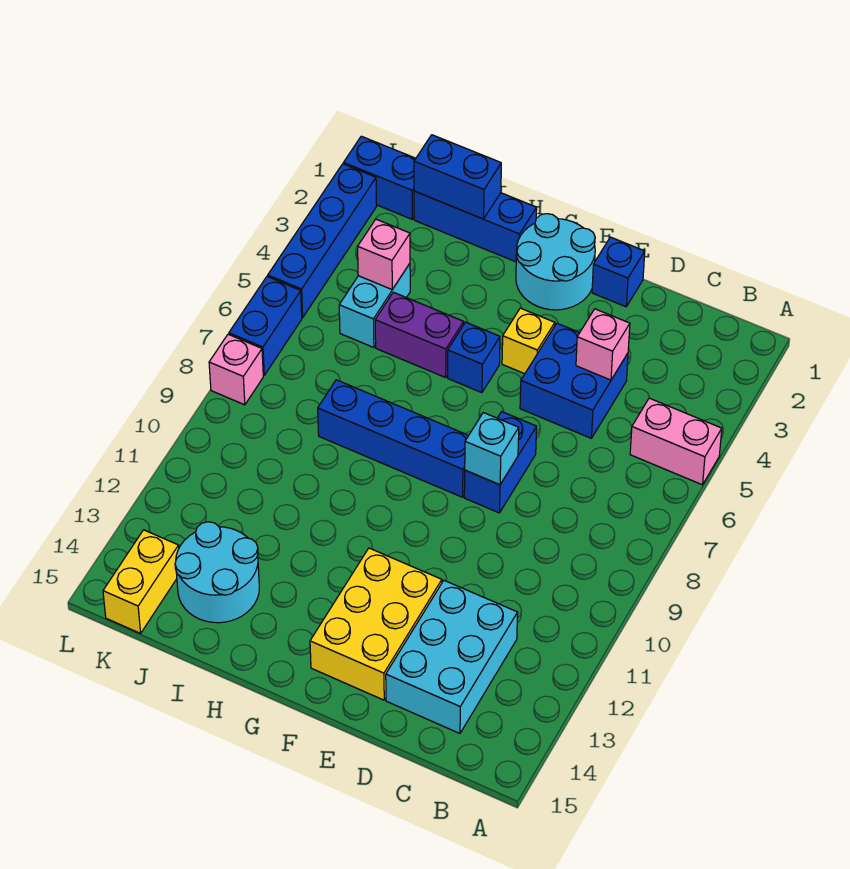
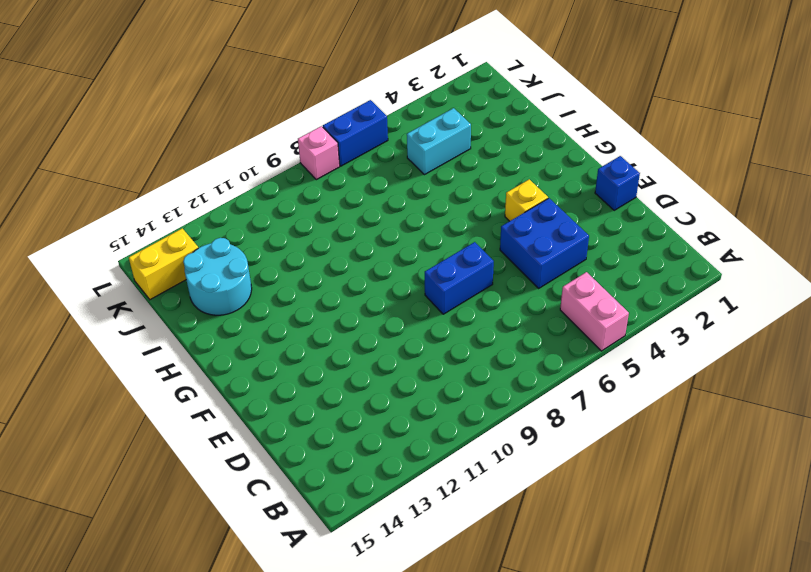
none -> cyan brick C12:D14 level 1
none -> yellow brick E12:F14 level 1
none -> cyan round brick F1:G2 level 1

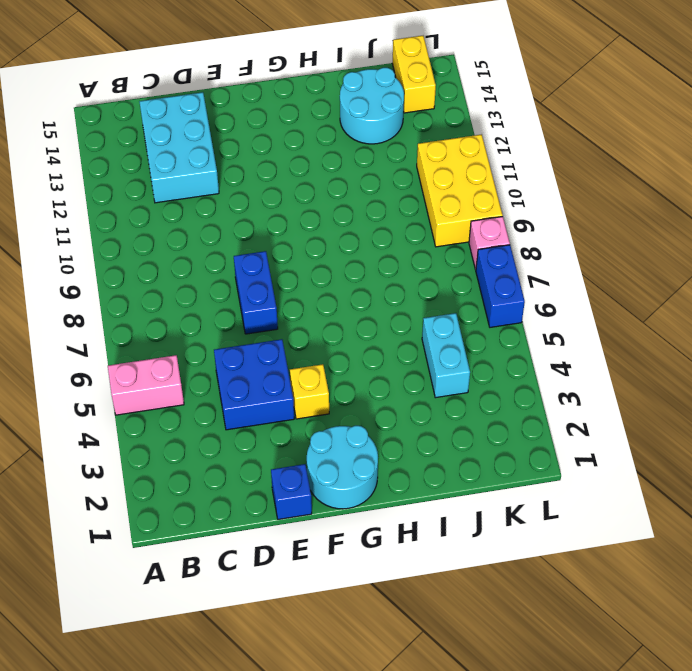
yellow brick K9:L11 level 1 -> yellow brick E12:F14 level 1
none -> blue brick F8:I8 level 1
none -> blue brick G5 level 1
none -> blue brick H1:J1 level 1

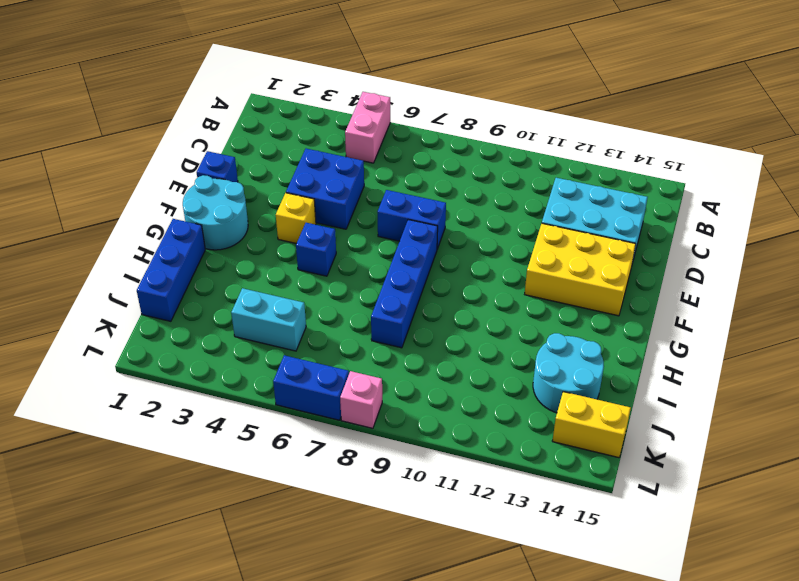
none -> purple brick H5:I5 level 1
none -> blue brick K1:L1 level 1
none -> blue brick L2:L5 level 1

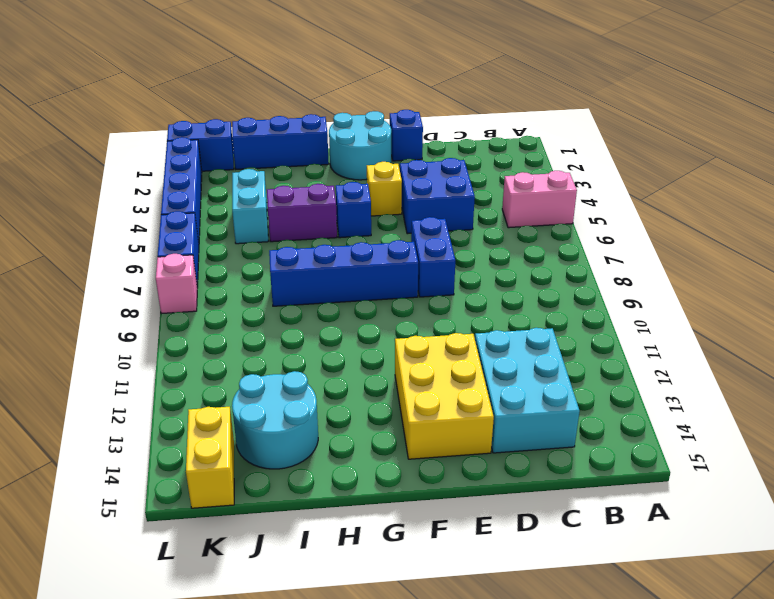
none -> pink brick D4 level 2
none -> cyan brick E8 level 2
none -> blue brick I1:J1 level 2

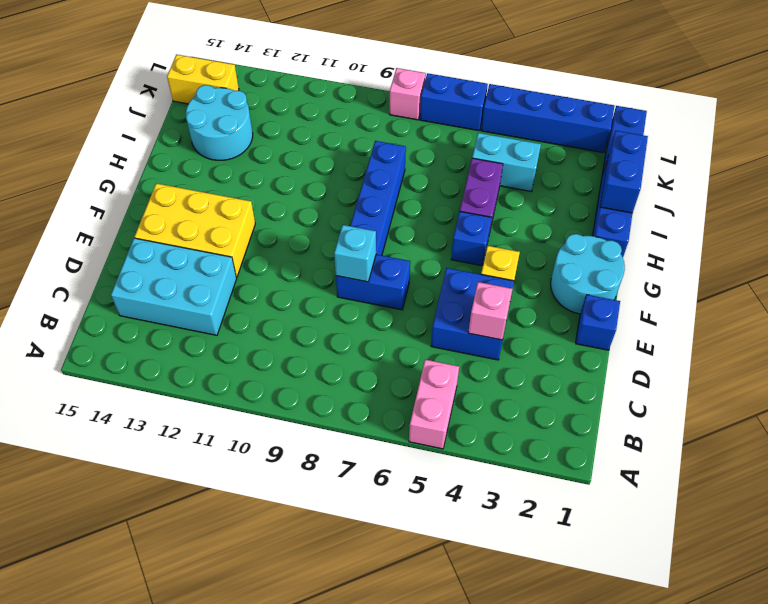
none -> pink brick J4 level 2

